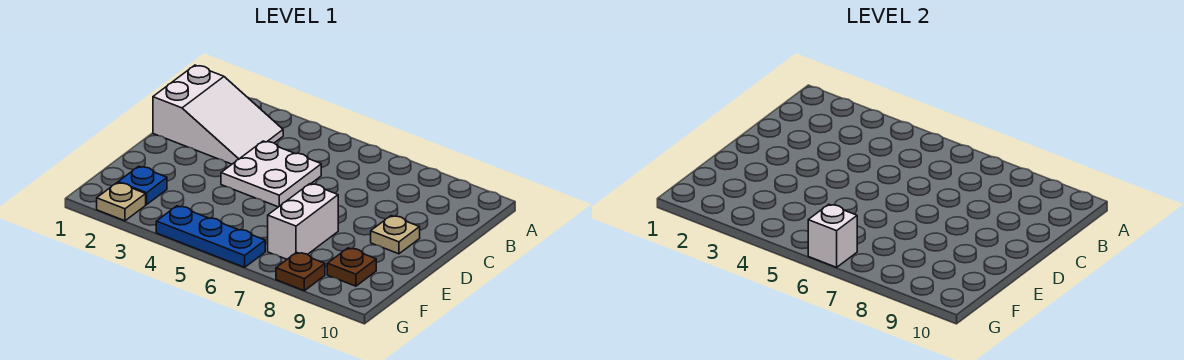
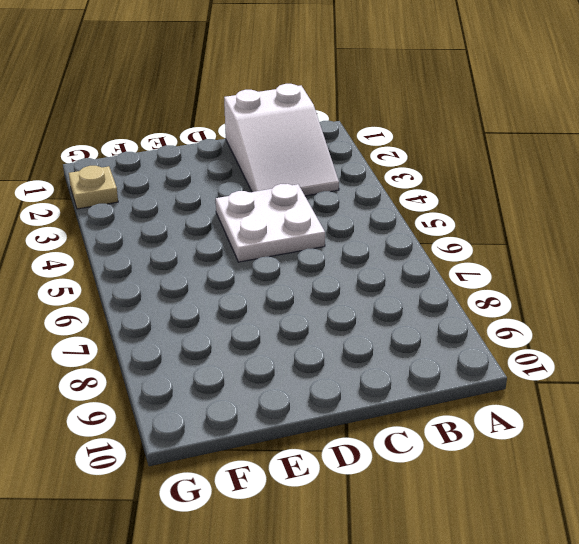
none -> tan plate D9 level 1
none -> white brick E7:F7 level 1

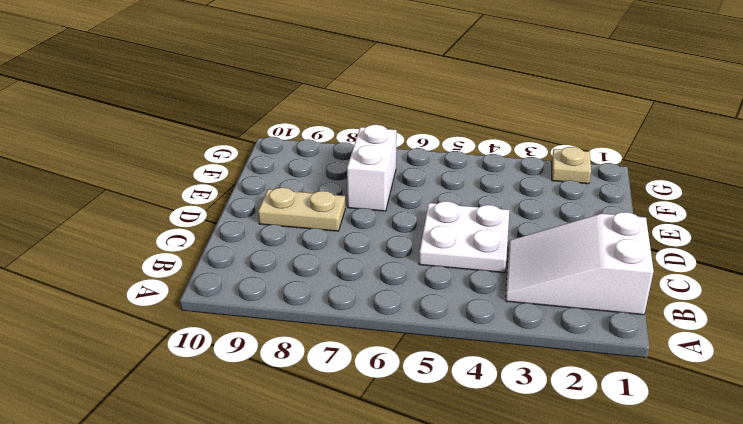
tan plate D8:D9 level 1 -> tan plate D9 level 1
none -> blue plate F2 level 1
none -> brown plate F9 level 1

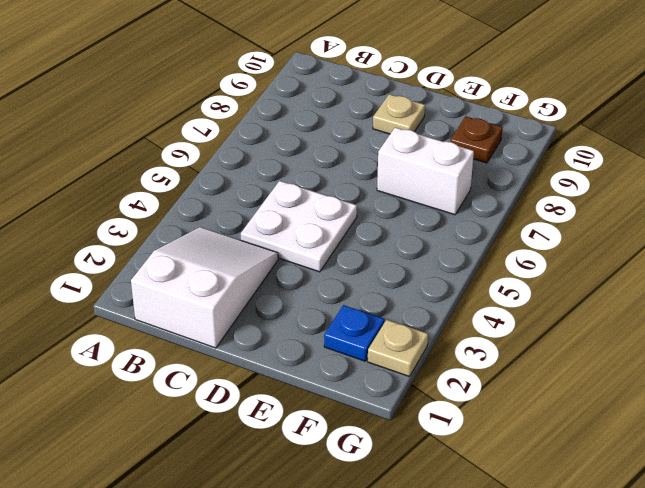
none -> blue plate G4:G6 level 1
none -> brown plate G8 level 1

